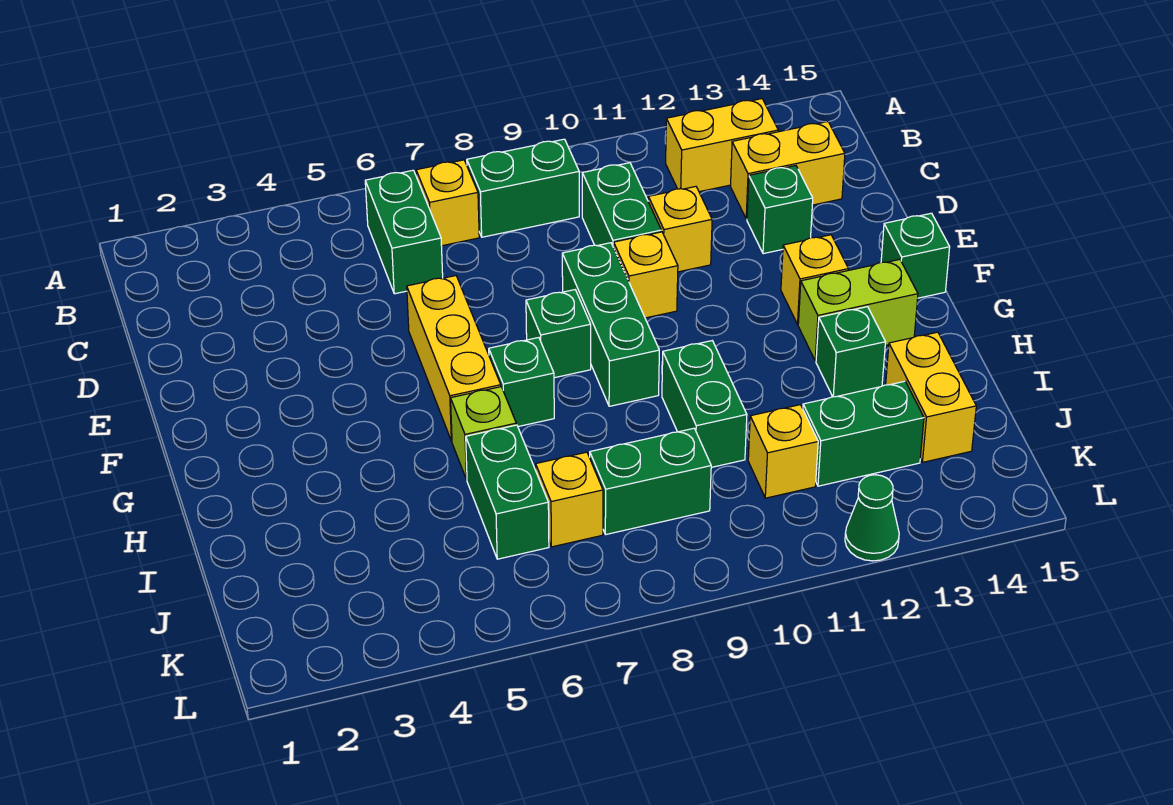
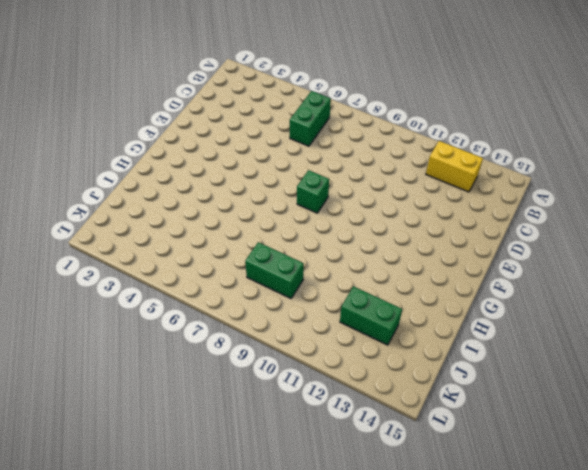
none -> yellow brick B7 level 1
none -> green brick B8:B9 level 1
none -> green brick C10:D10 level 1

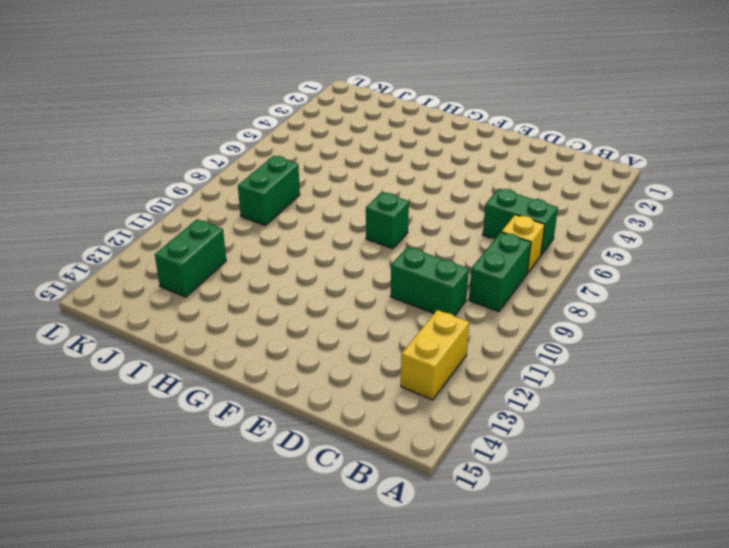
none -> yellow brick C13:C14 level 1
none -> yellow brick D11 level 1
none -> green brick D13 level 1

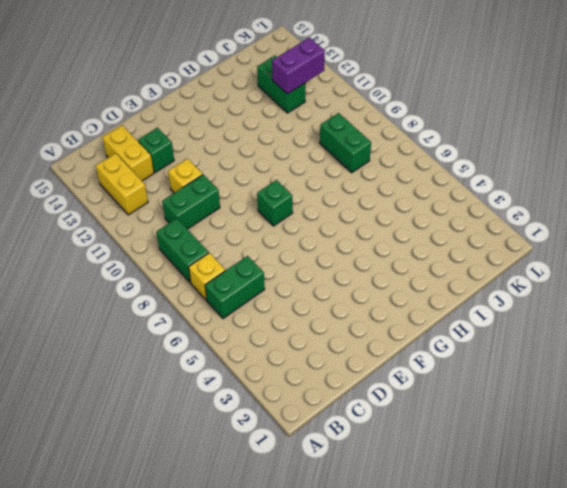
purple brick J12:K12 level 2 -> none
none -> yellow brick E6:G6 level 1
none -> green brick E9:G9 level 1
none -> yellow brick E10 level 1

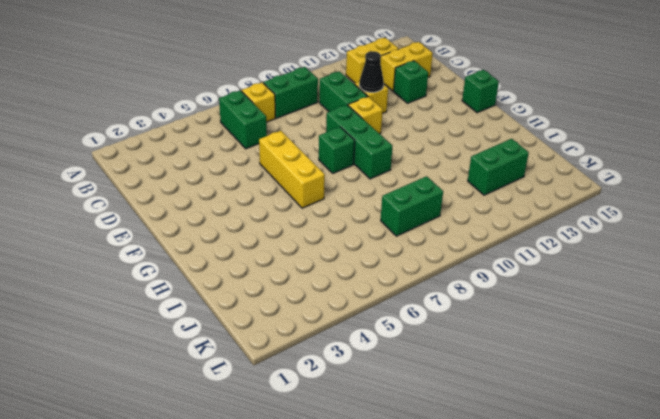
black cone D11 level 2 -> none
none -> yellow brick F13 level 1
none -> green brick G7 level 1
none -> lime brick G13:G14 level 1

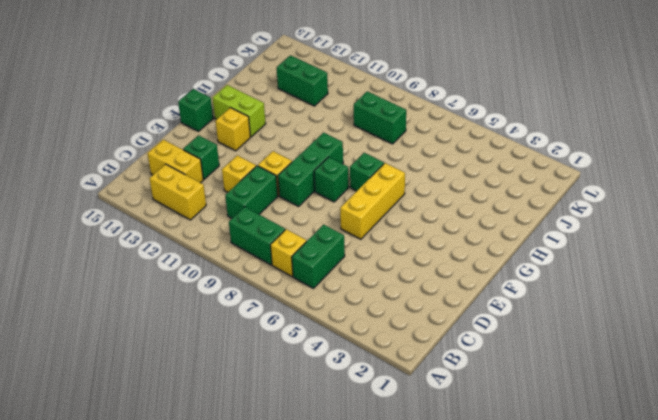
none -> lime brick H6 level 1
none -> green brick H10:I10 level 1
none -> green brick H13 level 1

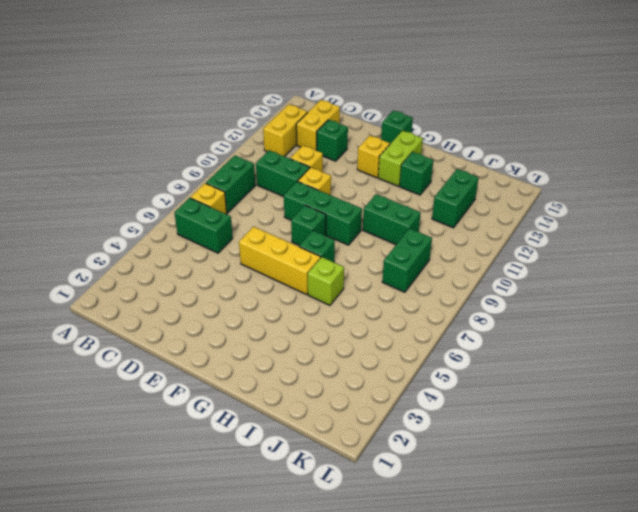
none -> green brick I6:J6 level 1
none -> yellow brick I14:J14 level 1
none -> yellow brick J7 level 1

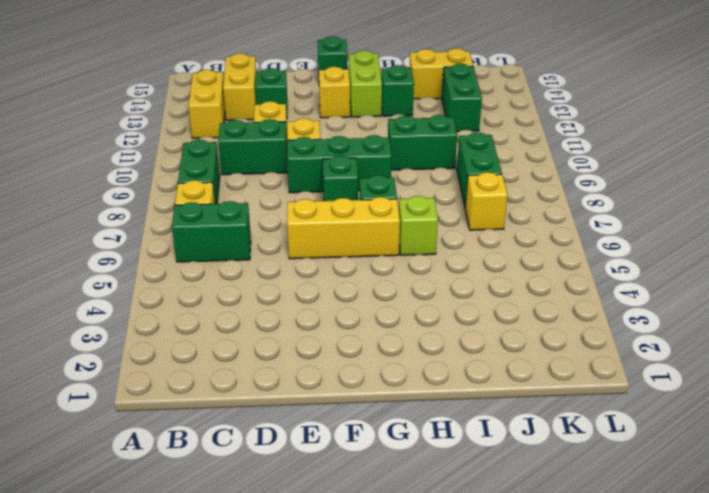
none -> green brick I6:J6 level 1
none -> yellow brick J11 level 1
none -> green cone L12 level 1

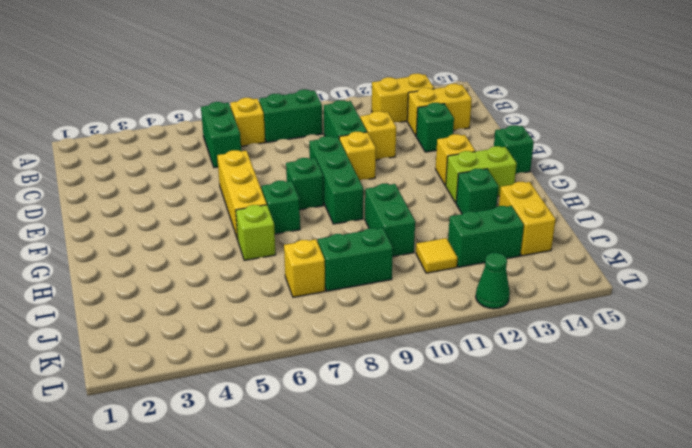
yellow tile J11 level 1 -> yellow brick J11 level 1
none -> green brick I6:J6 level 1

